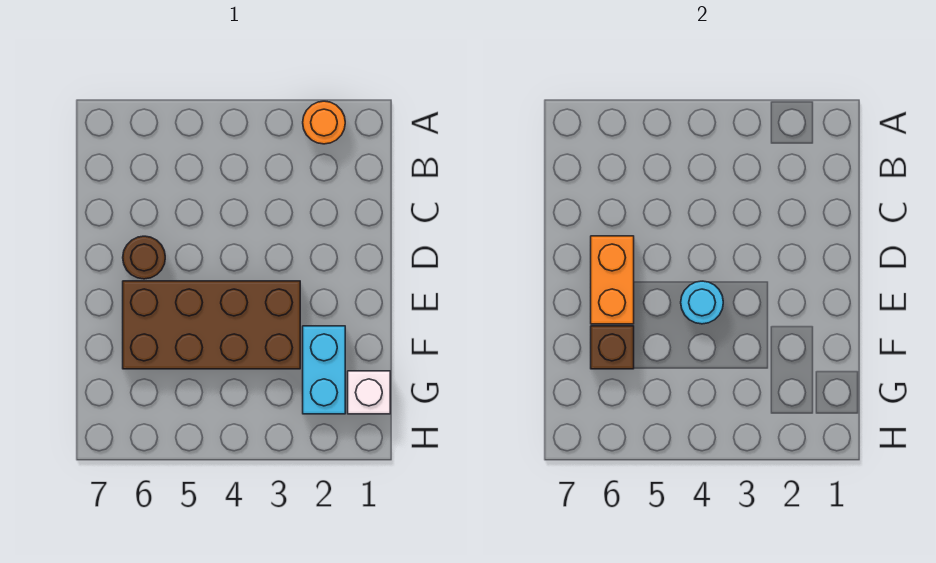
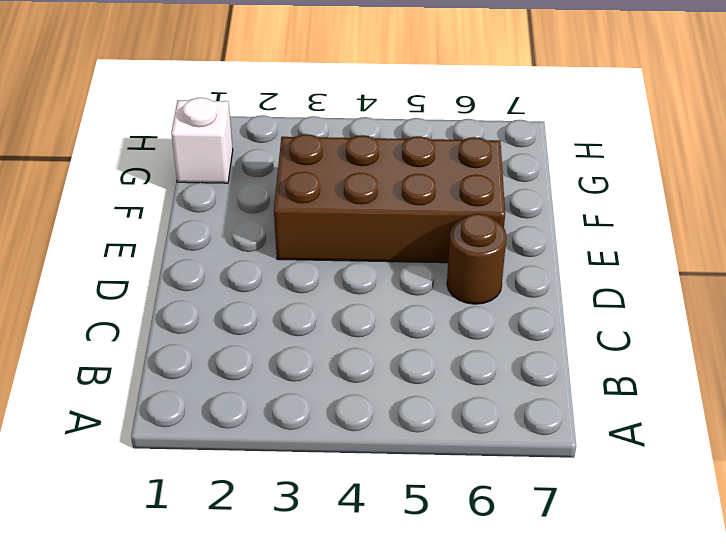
none -> orange round brick A2 level 1
none -> cyan brick F2:G2 level 1

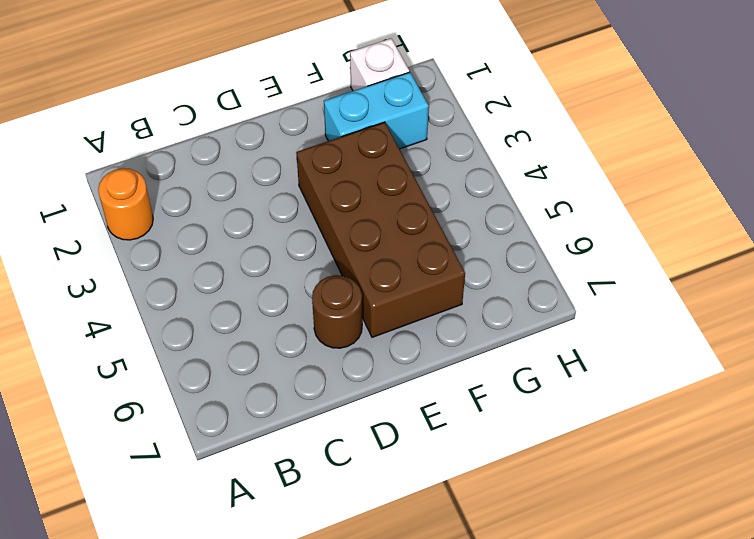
none -> orange brick D6:E6 level 2
none -> cyan round brick E4 level 2

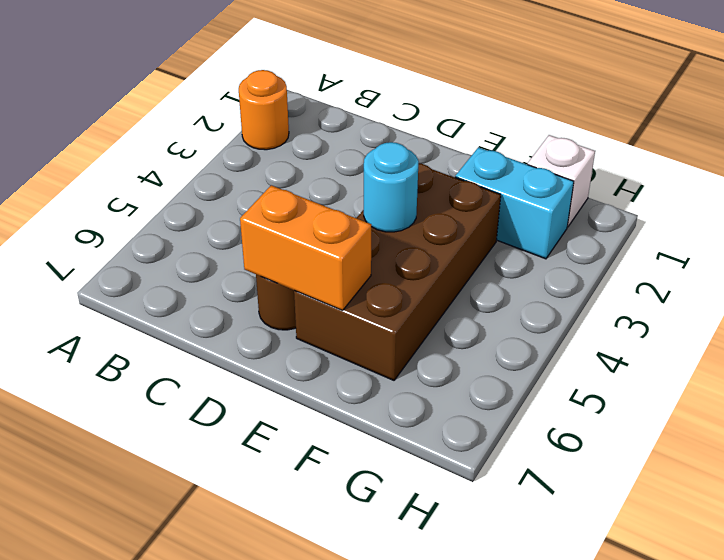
none -> brown brick F6 level 2

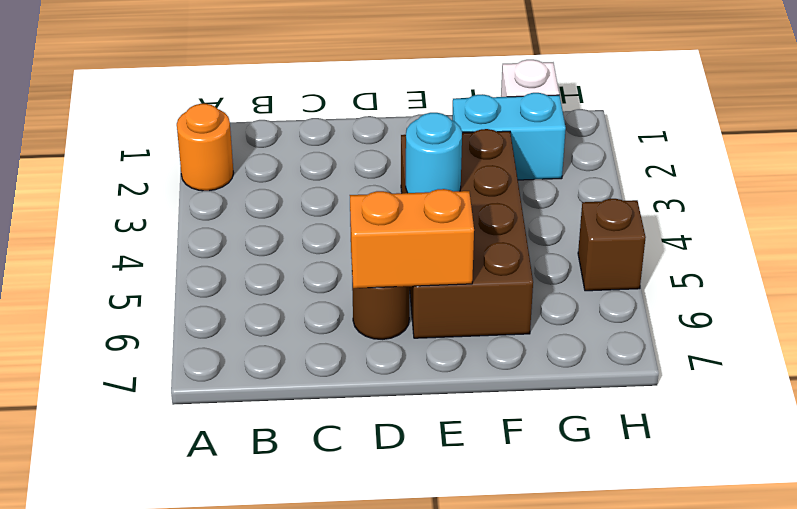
brown brick H5 level 1 -> brown brick F6 level 2

